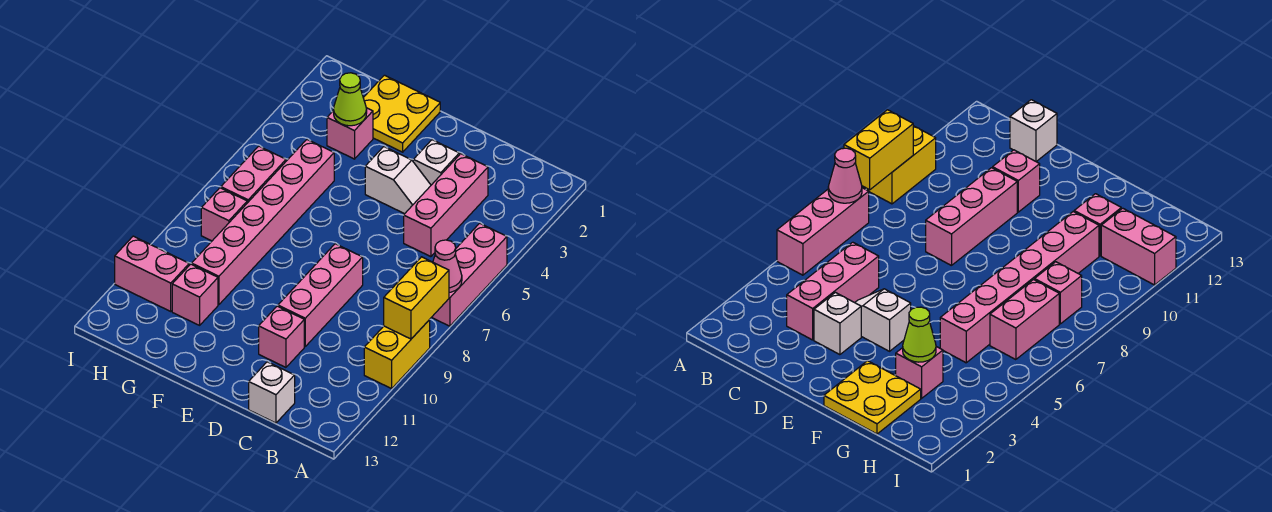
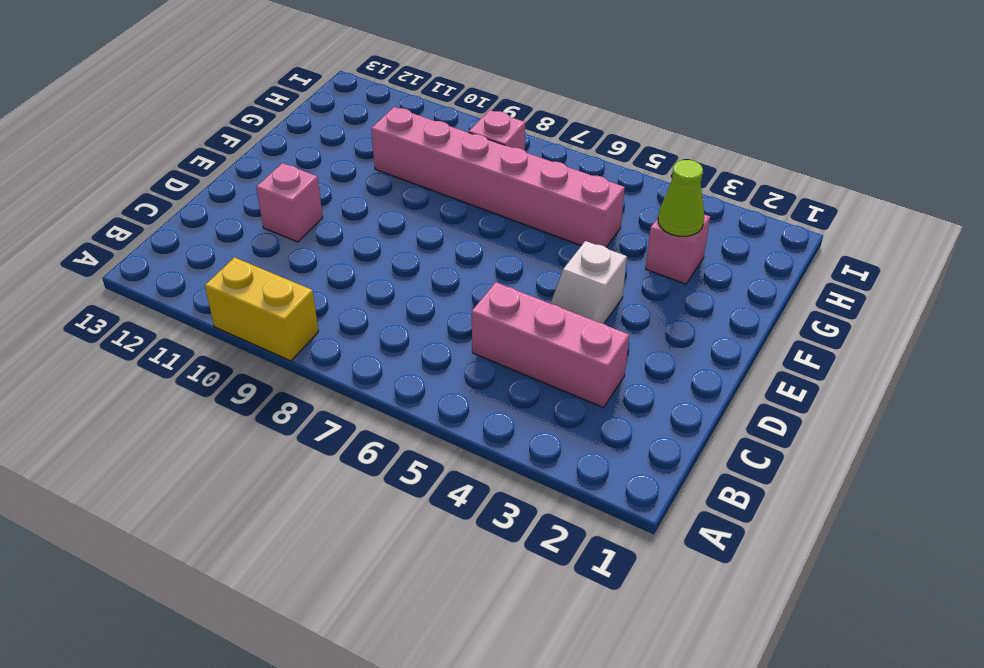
none -> pink brick A5:A7 level 1
none -> white brick C13 level 1
none -> white brick D3 level 1

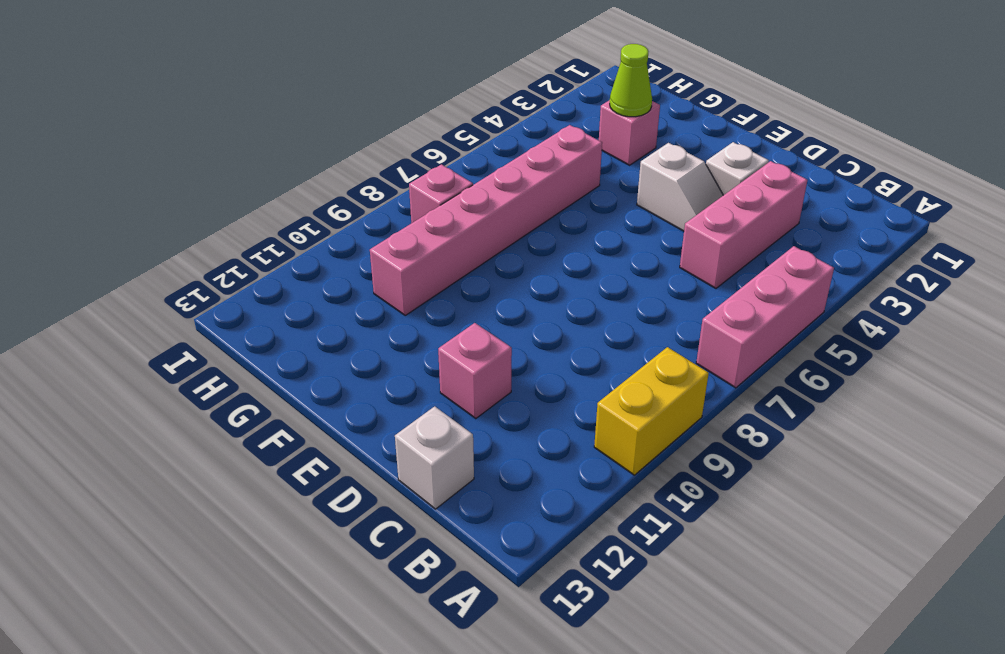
none -> pink brick D8:D10 level 1
none -> yellow plate F1:G2 level 1
none -> pink brick G11 level 1

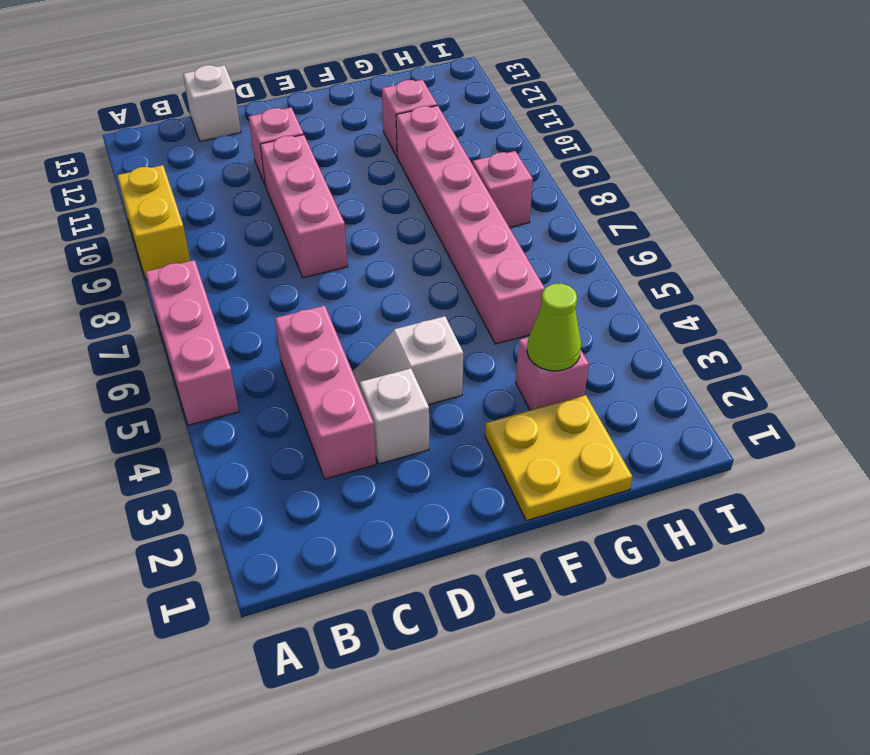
none -> pink brick H6:H7 level 1
none -> pink brick H11:I11 level 1
none -> pink cone A7 level 2

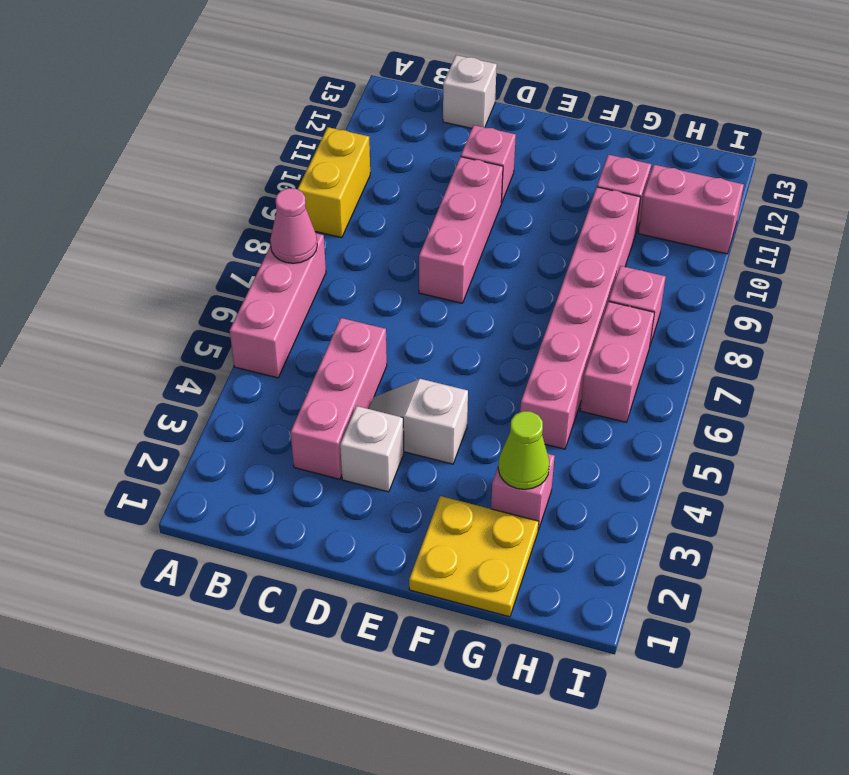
none -> yellow brick A8:A9 level 2

